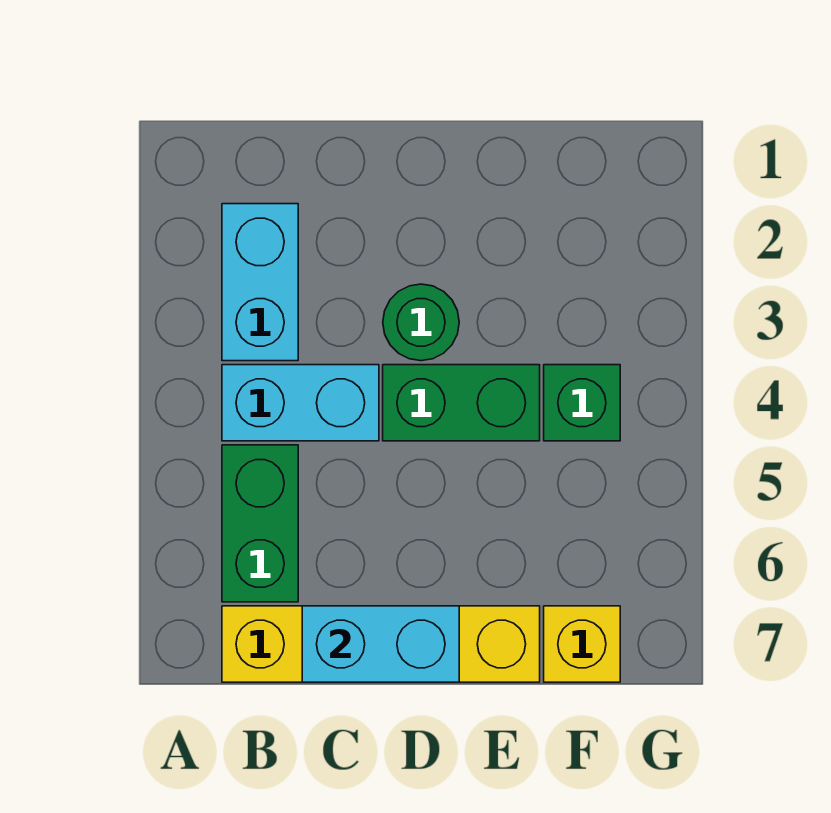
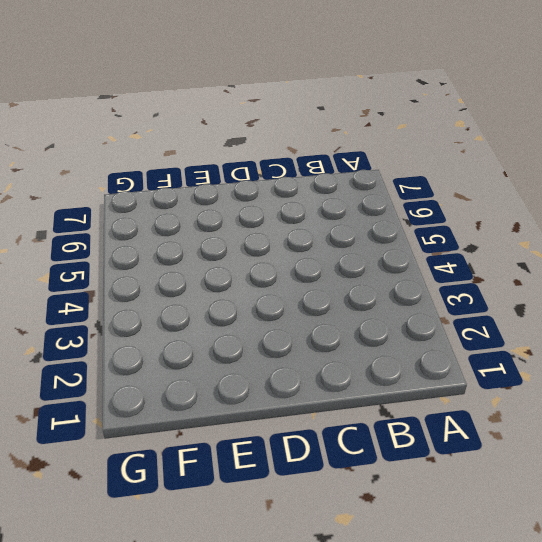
none -> cyan brick B2:B3 level 1
none -> cyan brick B4:C4 level 1

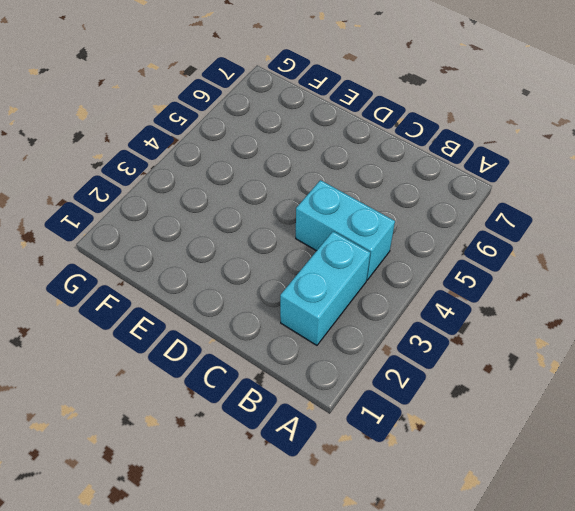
none -> green brick B5:B6 level 1
none -> yellow brick B7:E7 level 1

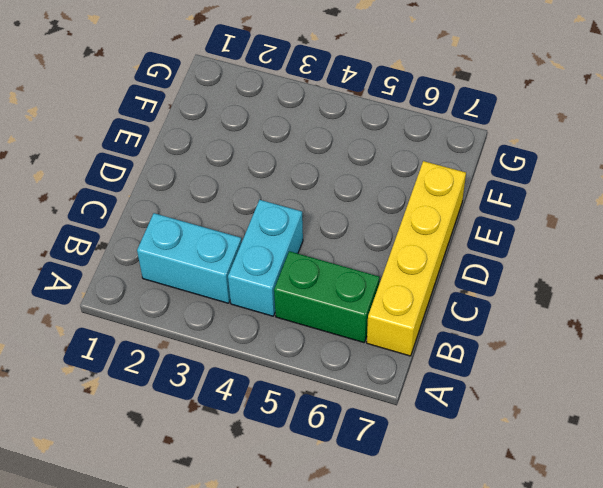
none -> green round brick D3 level 1
none -> green brick D4:E4 level 1

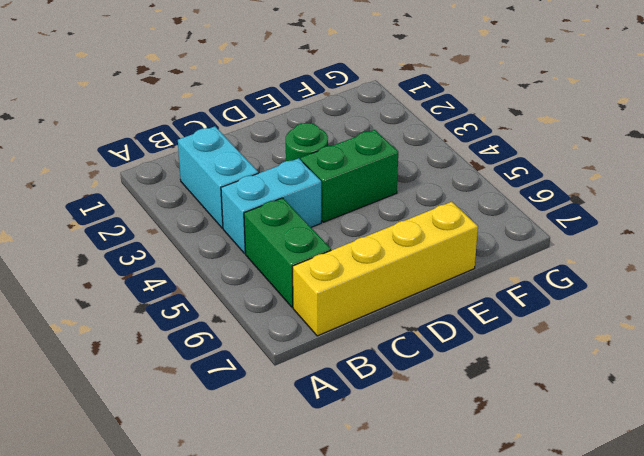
none -> green brick F4 level 1
none -> yellow brick F7 level 1

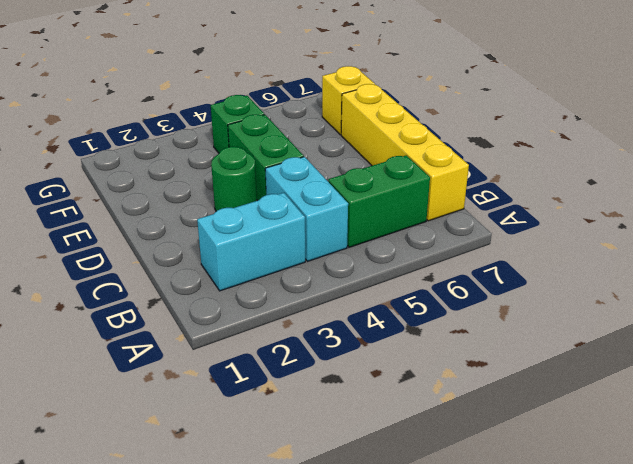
none -> cyan brick C7:D7 level 2

